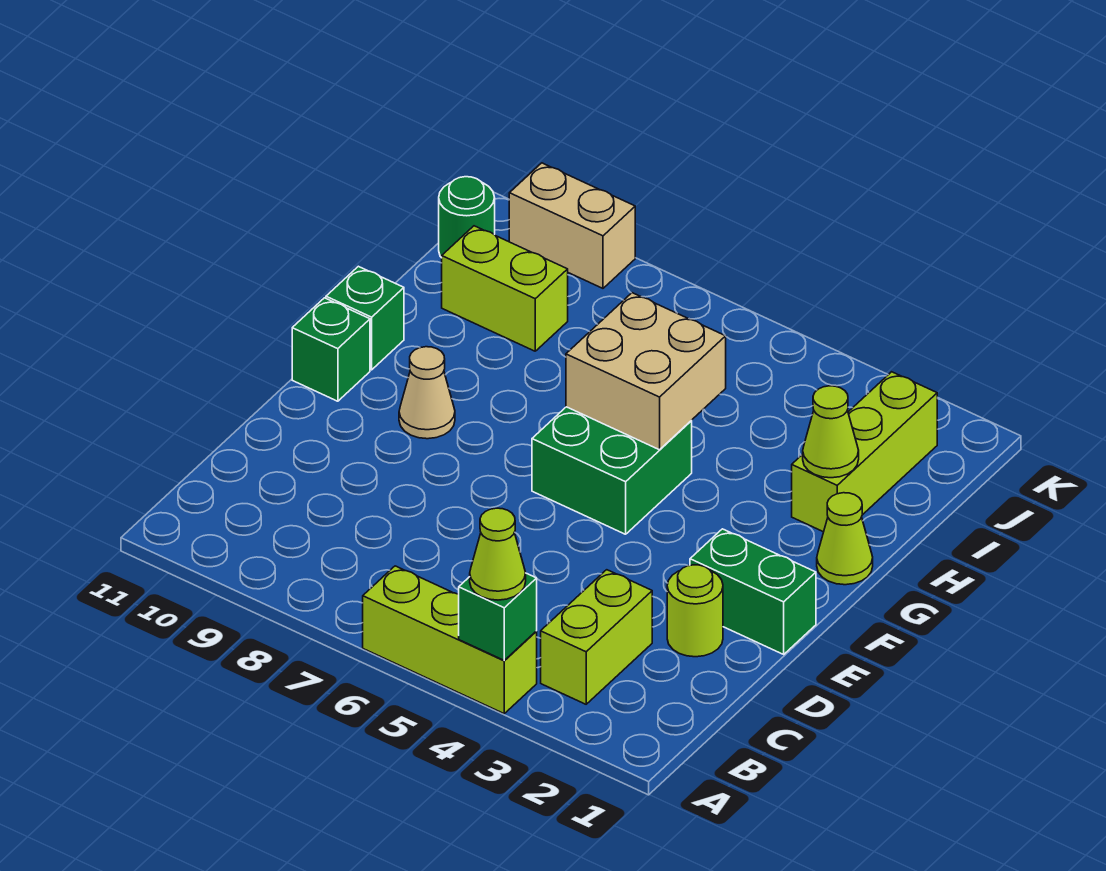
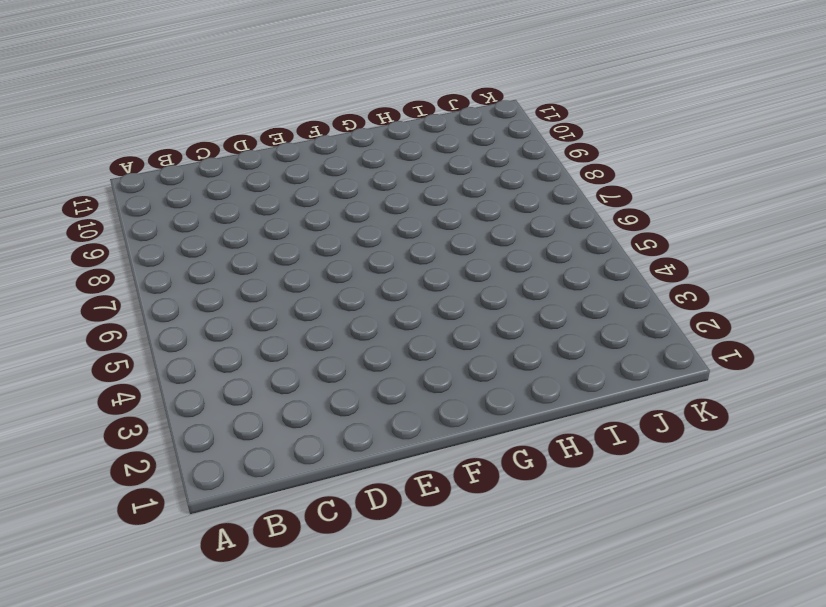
none -> lime brick A4:A6 level 1
none -> lime brick B3:C3 level 1
none -> lime round brick D2 level 1

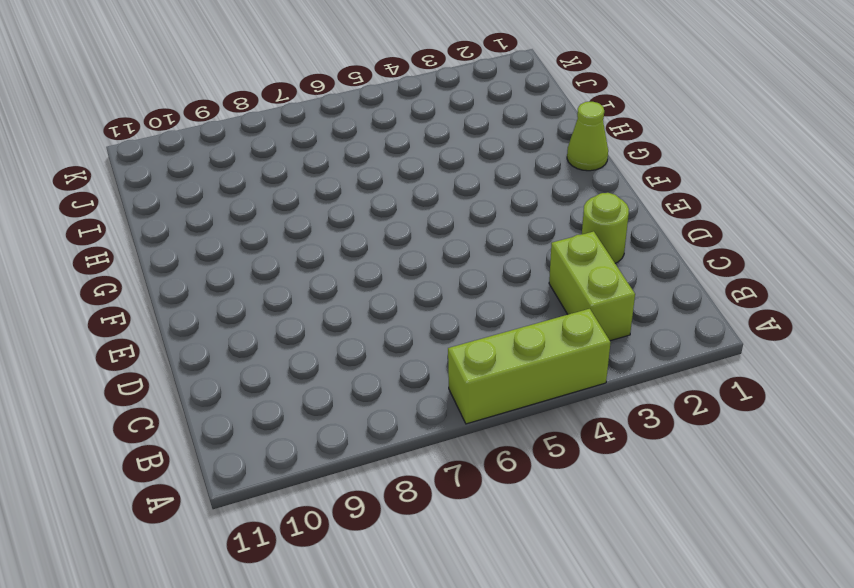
none -> green brick E1:E2 level 1
none -> green brick F5:G6 level 1
none -> tan cone F9 level 1

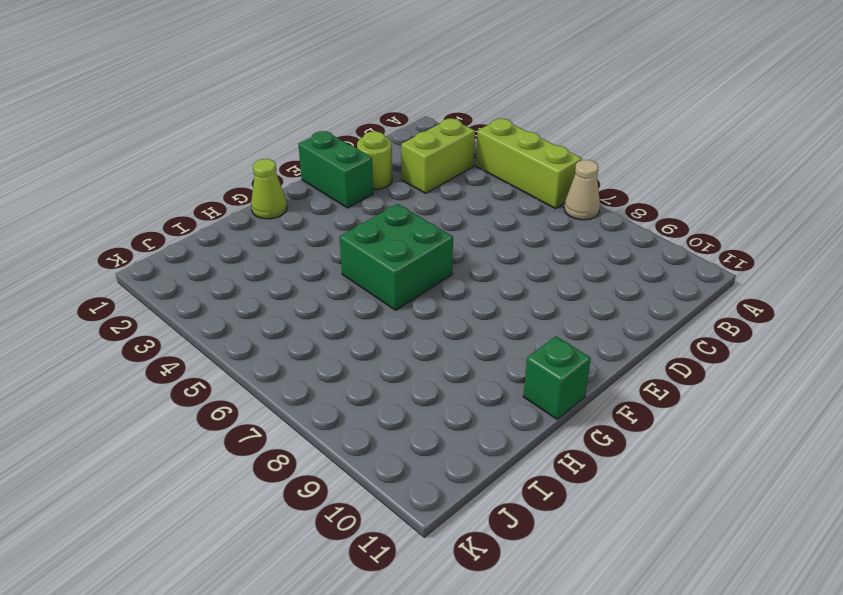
tan cone A7 level 1 -> tan cone F9 level 1
none -> green brick F11 level 1
none -> lime brick H2:J2 level 1
none -> lime brick I9:I10 level 1

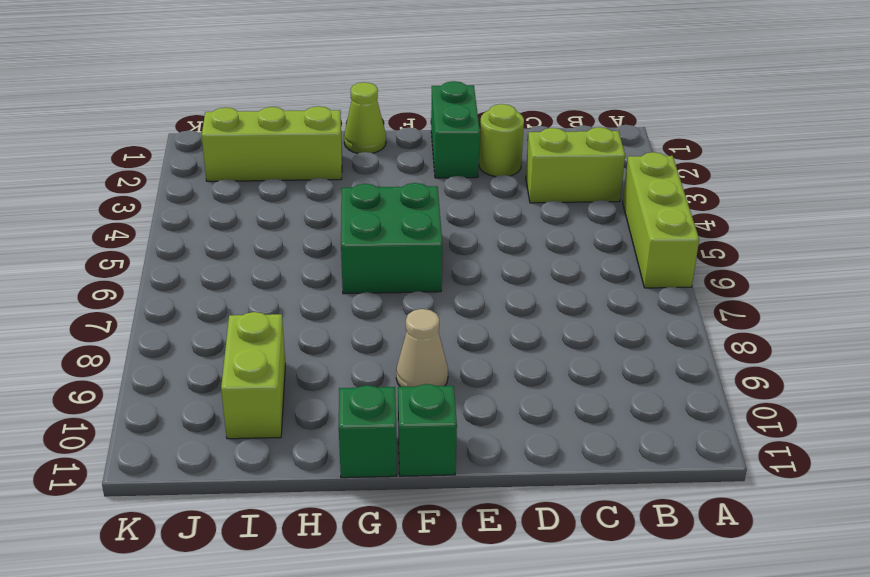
none -> green round brick J11 level 1
none -> tan brick K9:K10 level 1
none -> green brick A4 level 2

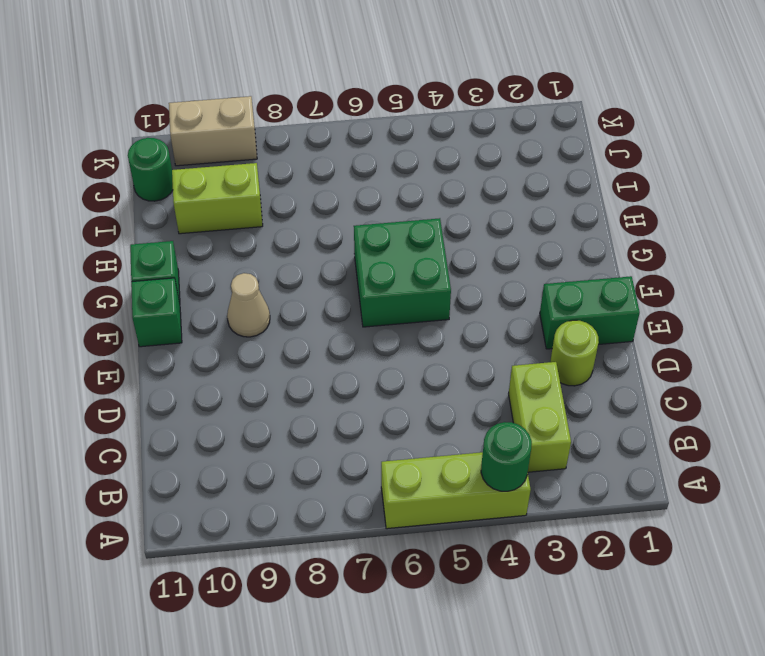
green round brick A4 level 2 -> green brick A4 level 2
none -> lime cone G1 level 1
none -> lime brick H2:J2 level 1
none -> tan brick G5:H6 level 2

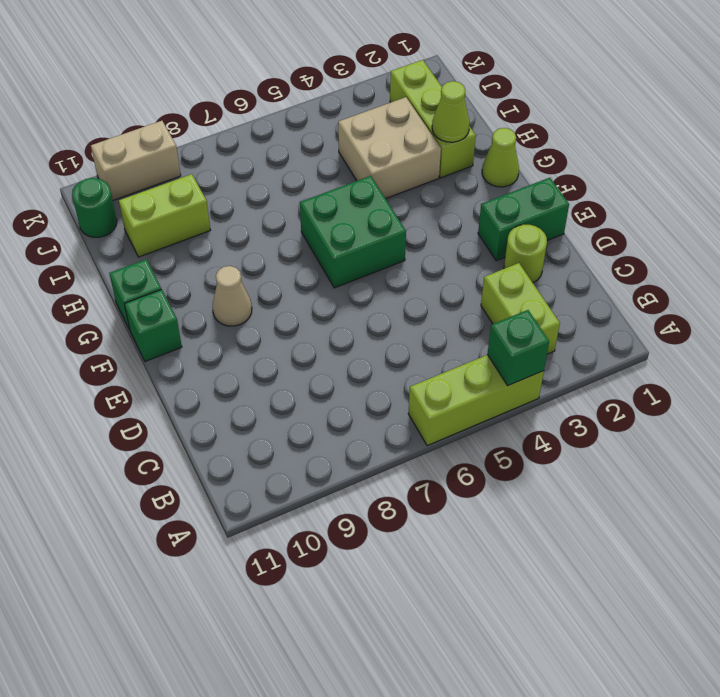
tan brick H3:I4 level 1 -> tan brick G5:H6 level 2
none -> lime cone A4 level 3

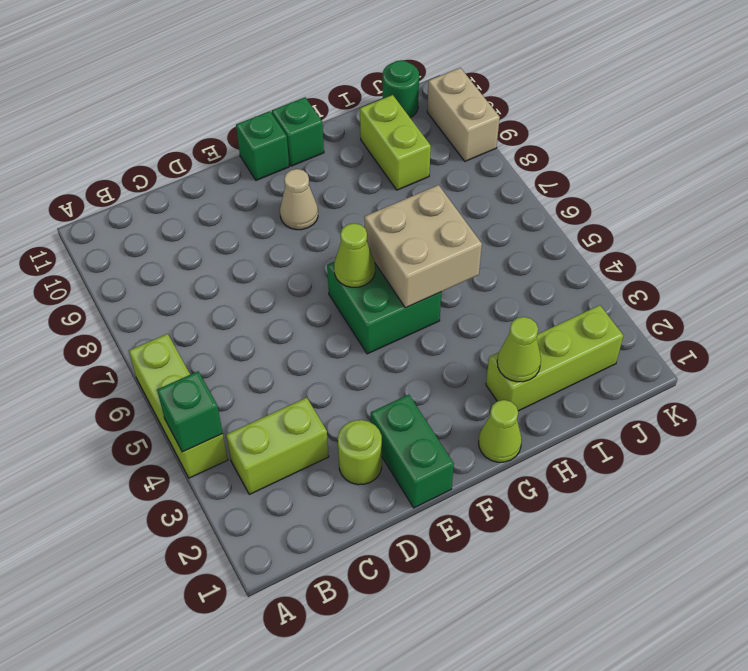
lime cone F6 level 2 -> lime cone A4 level 3

